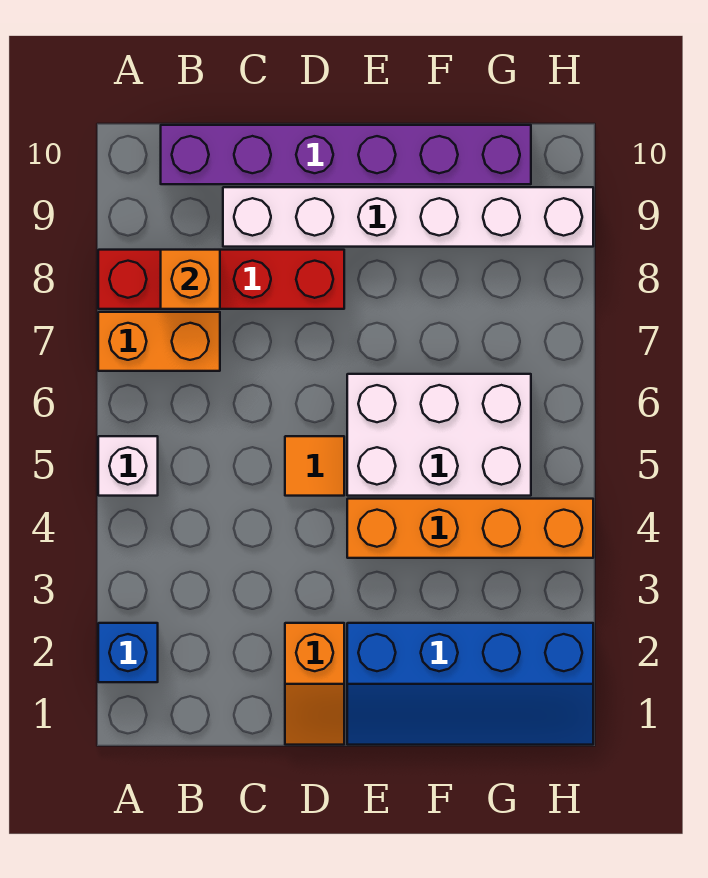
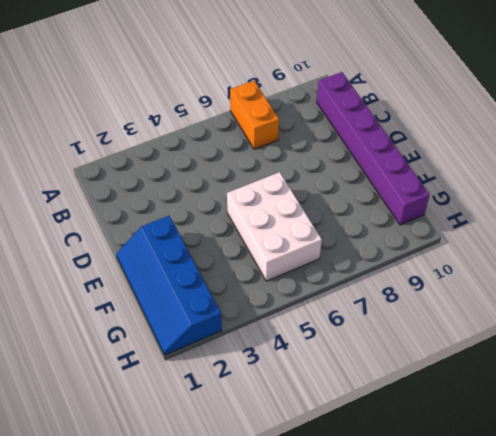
none -> blue brick A2 level 1
none -> white brick A5 level 1
none -> red brick A8:D8 level 1

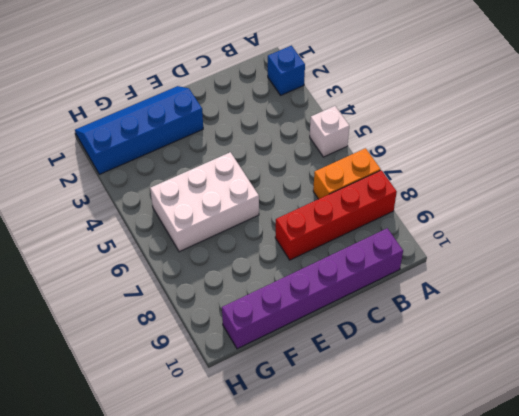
none -> white brick C9:H9 level 1
none -> orange slope D1:D2 level 1 top 2
none -> orange tile D5 level 1

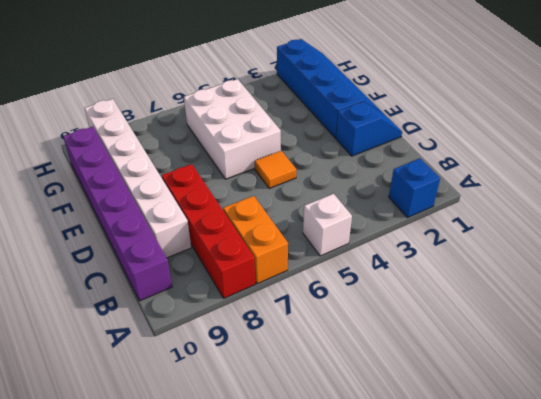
blue slope D1:D2 level 1 top 2 -> orange slope D1:D2 level 1 top 2
none -> orange brick E4:H4 level 1
none -> orange brick B8 level 2

